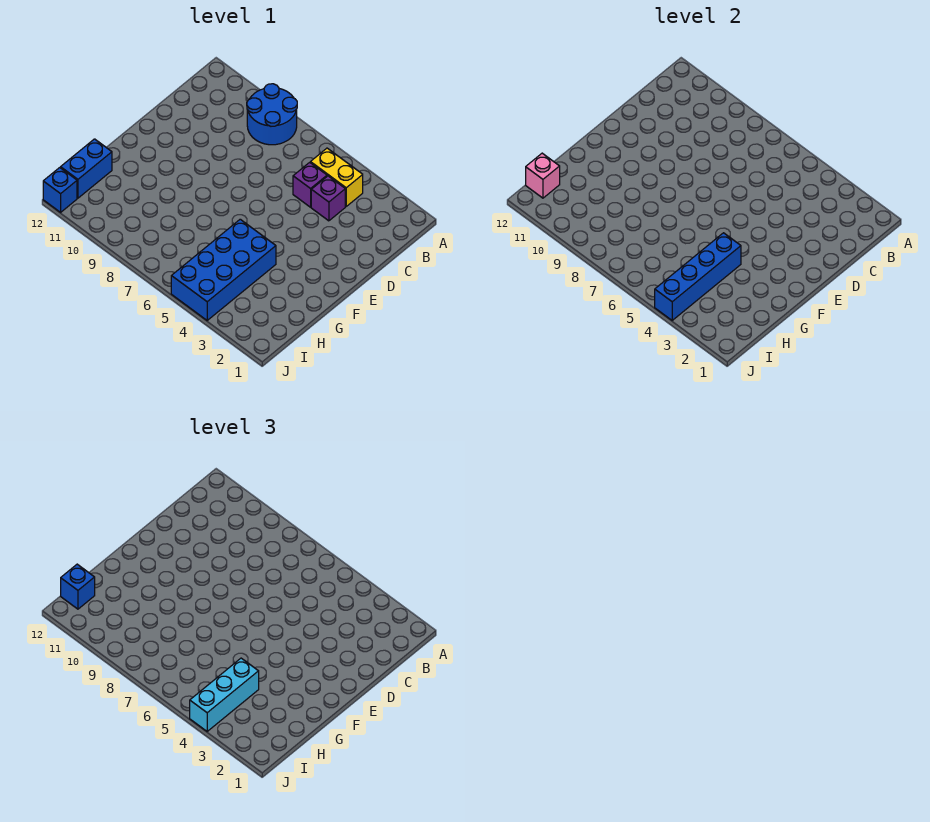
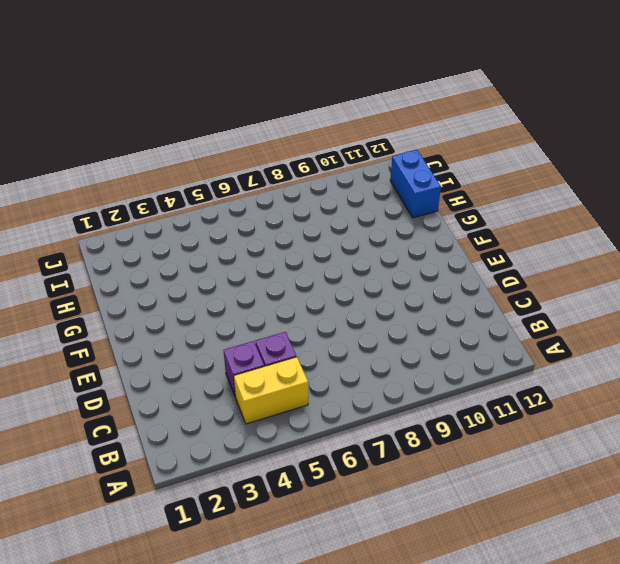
none -> blue round brick A8:B9 level 1
none -> blue brick G4:J5 level 1

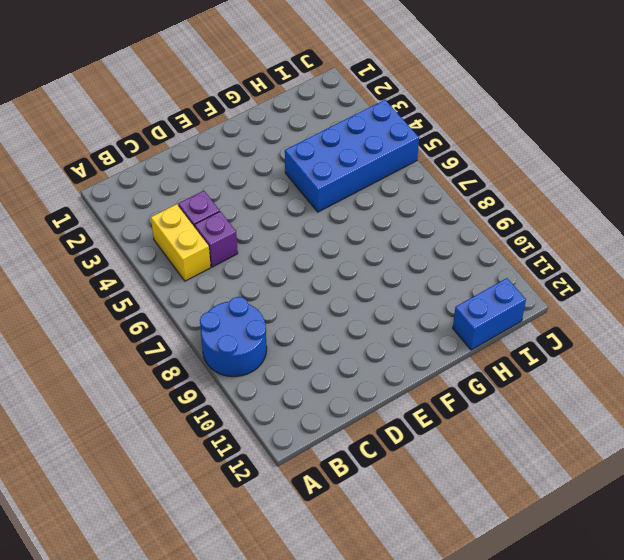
none -> blue brick J12 level 1
none -> blue brick G4:J4 level 2

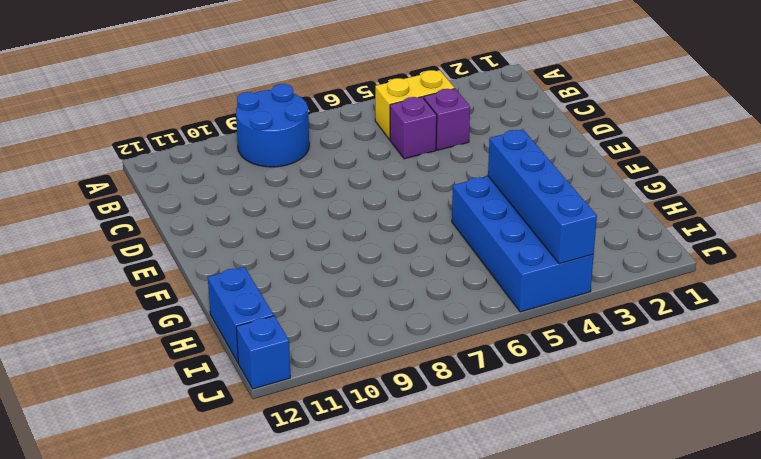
none -> pink brick I12 level 2
none -> cyan brick H4:J4 level 3

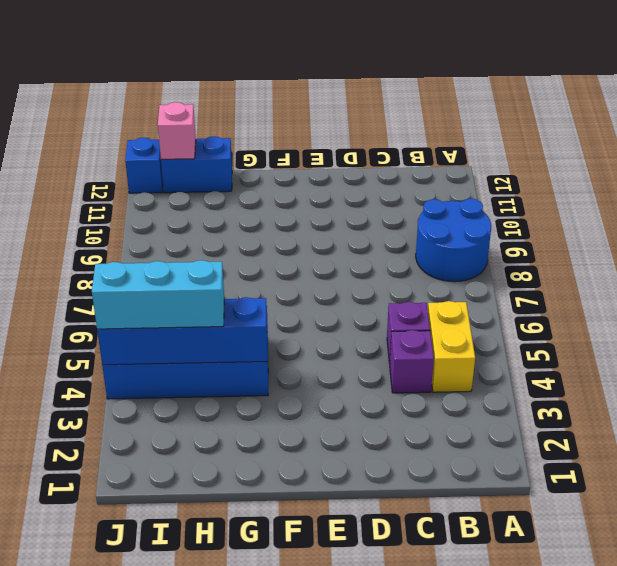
none -> blue brick I12 level 3

